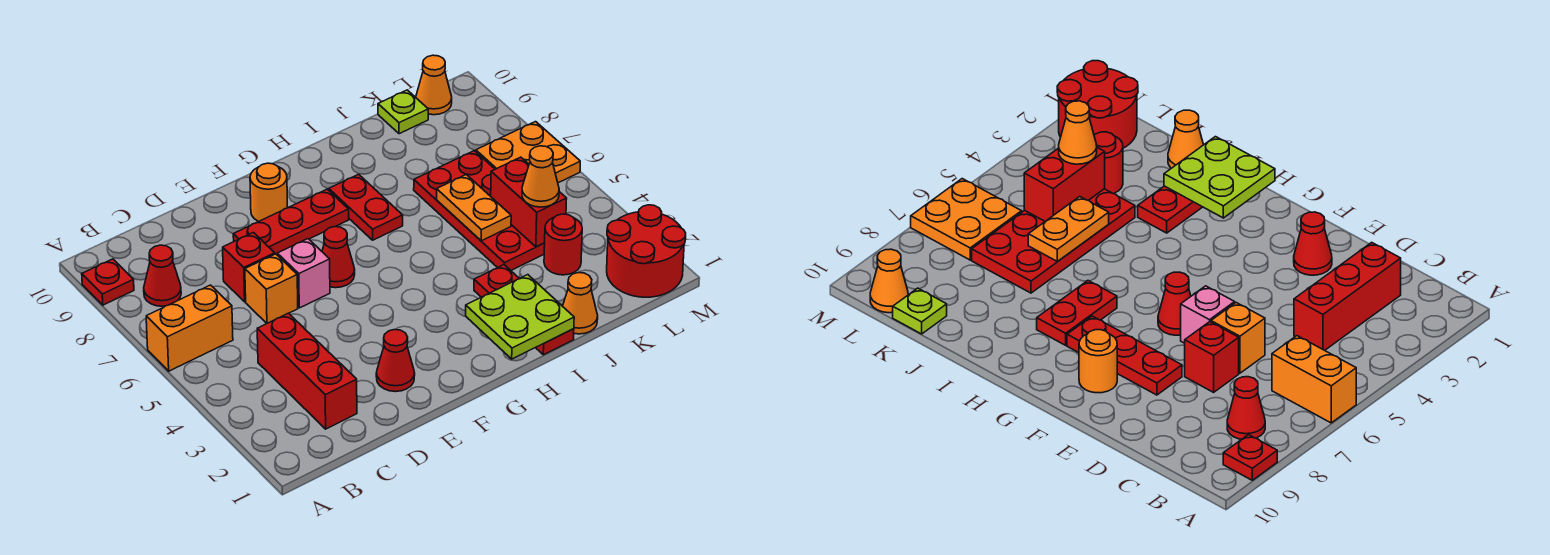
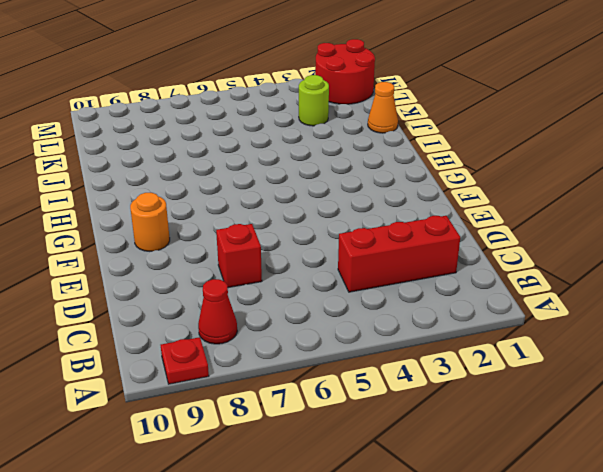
lime round brick K3 level 1 -> red round brick K3 level 1
none -> orange brick A6:B6 level 1
none -> orange brick D6 level 1
none -> red cone E2 level 1

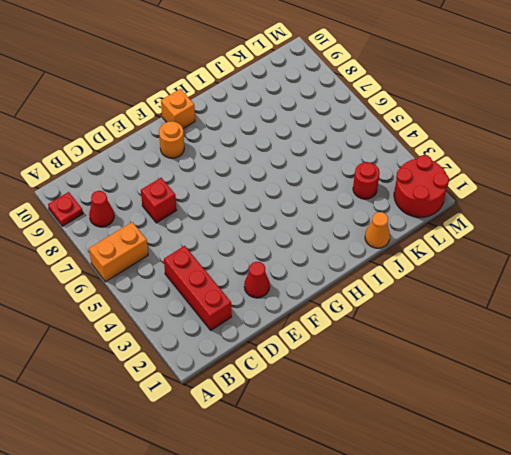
orange brick G10 level 1 -> orange brick D6 level 1
none -> pink brick E6 level 1
none -> red plate E8:G8 level 1
none -> red cone F6 level 1

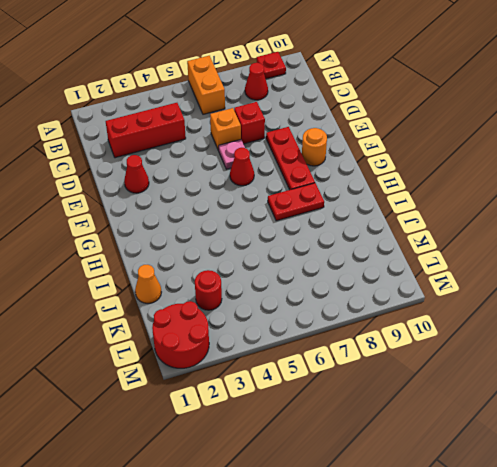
pink plate E6 level 1 -> pink brick E6 level 1
none -> red plate I1:I3 level 1
none -> red plate J4:K7 level 1
none -> lime plate K10 level 1

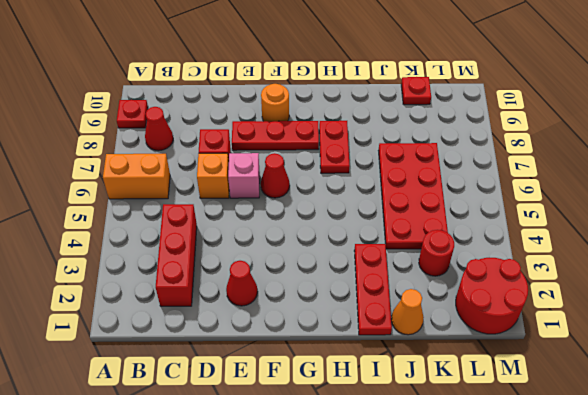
red plate K10 level 1 -> lime plate K10 level 1
none -> orange plate L6:M7 level 1
none -> orange cone L10 level 1
none -> lime plate H1:I2 level 2

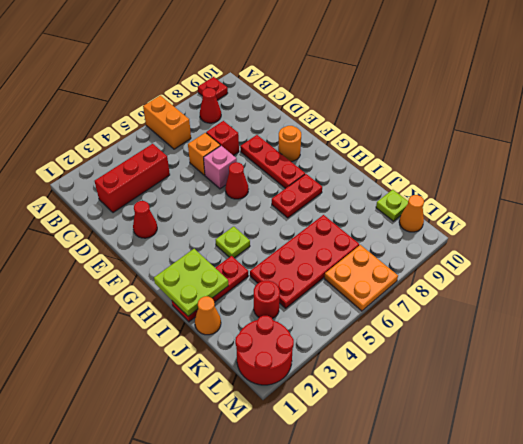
lime plate H4 level 1 -> none
none -> orange plate J5:J6 level 2
none -> red brick K4:K5 level 2
none -> orange cone K4 level 3

